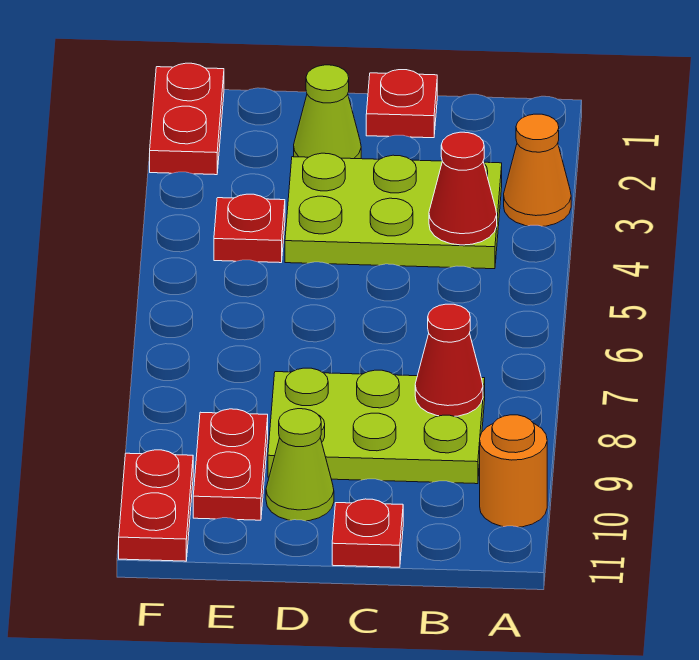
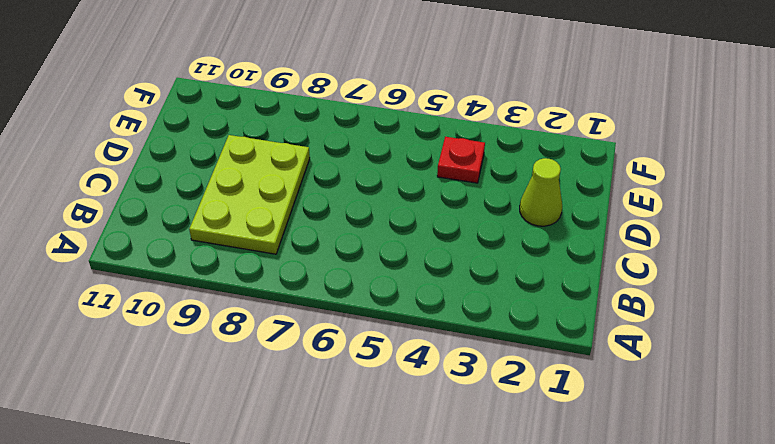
none -> orange cone A3 level 1
none -> orange round brick A10 level 1
none -> lime plate B3:D4 level 1

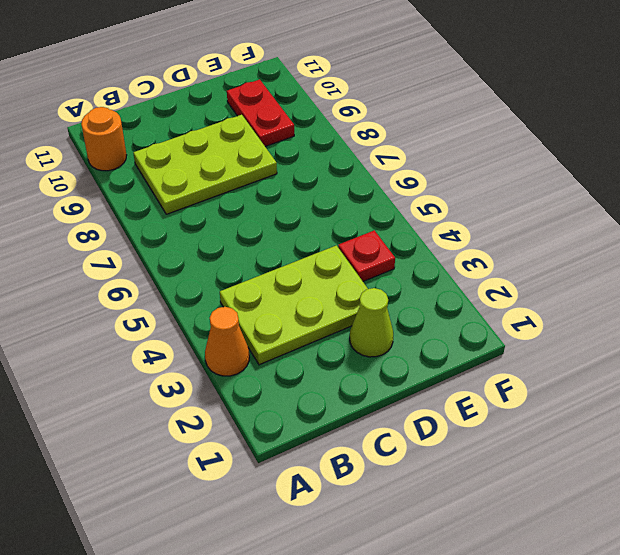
none -> red plate C1 level 1
none -> red plate C11 level 1
none -> lime cone D10 level 1

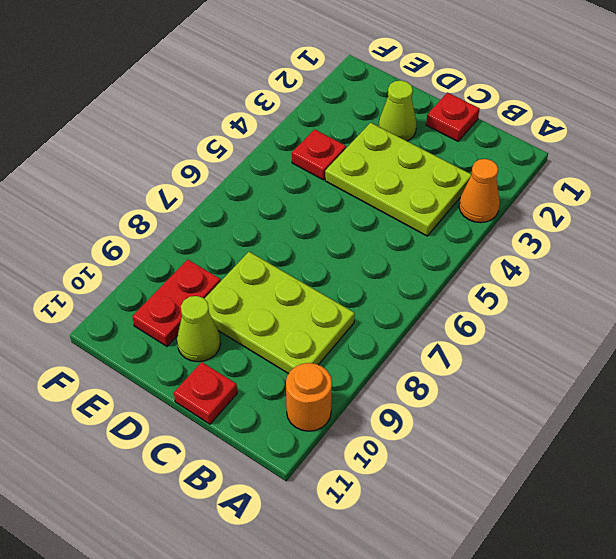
none -> red plate F1:F2 level 1
none -> red plate F10:F11 level 1
none -> red cone B4 level 2

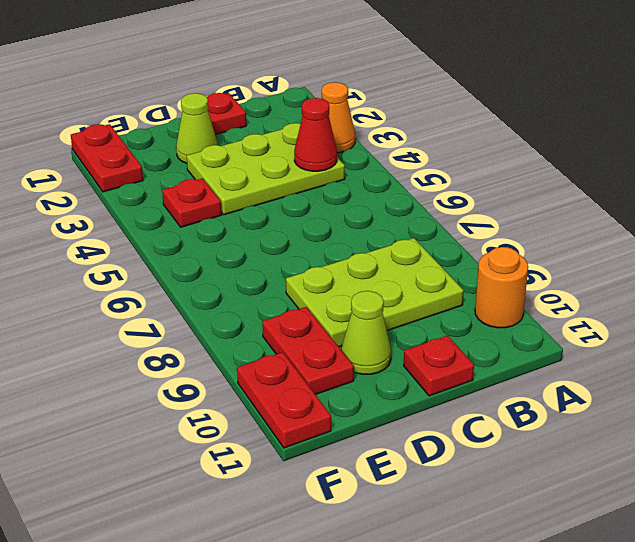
none -> red cone B8 level 2

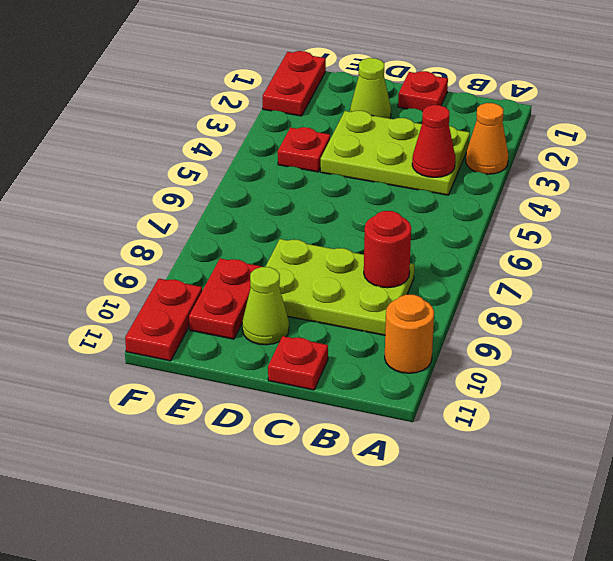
red round brick B8 level 2 -> red cone B8 level 2

